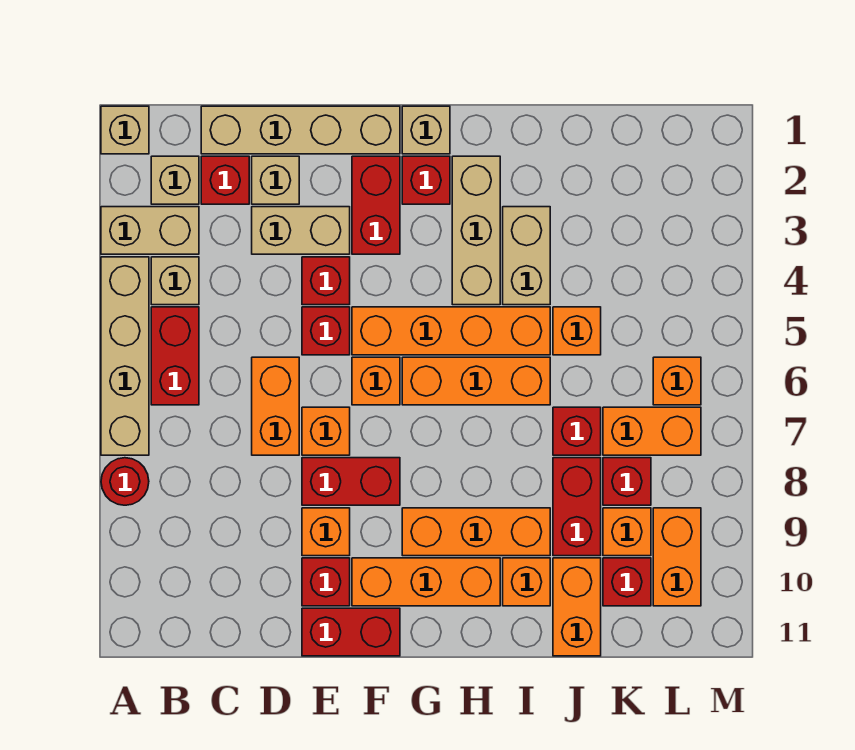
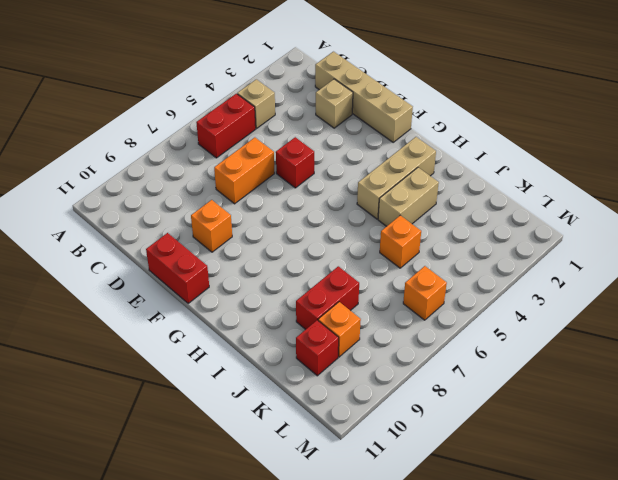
none -> tan brick A1 level 1
none -> tan brick A3:B3 level 1
none -> tan brick A4:A7 level 1
none -> red round brick A8 level 1

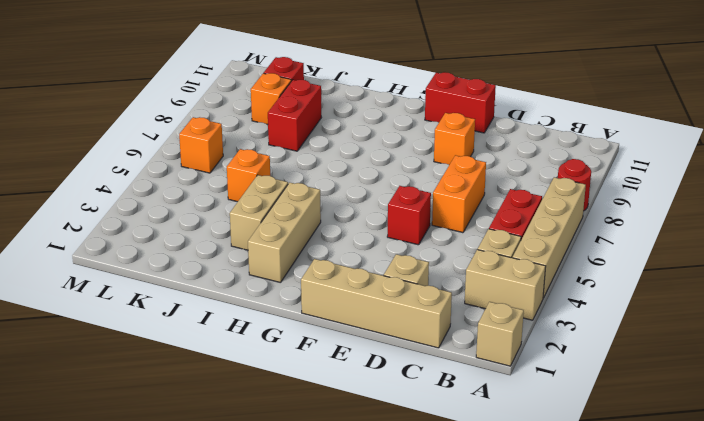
none -> tan brick B2 level 1
none -> red brick C2 level 1
none -> tan brick D3:E3 level 1
none -> red brick E4 level 1

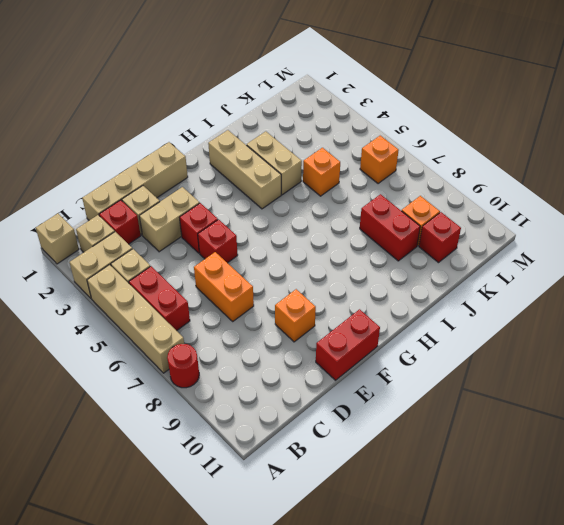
none -> orange brick E7 level 1
none -> red brick E8:F8 level 1
none -> red brick E10 level 1
none -> red brick F2:F3 level 1

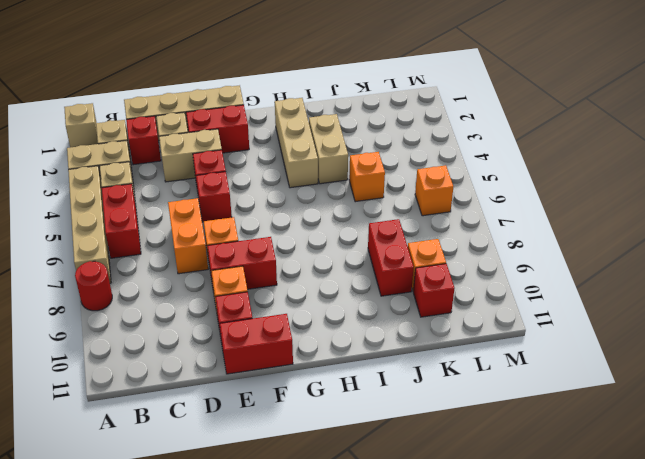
red brick E2:F2 level 1 -> red brick F2:F3 level 1
none -> orange brick F5:I5 level 1
none -> orange brick F6 level 1
none -> orange brick F10:H10 level 1
none -> tan brick G1 level 1

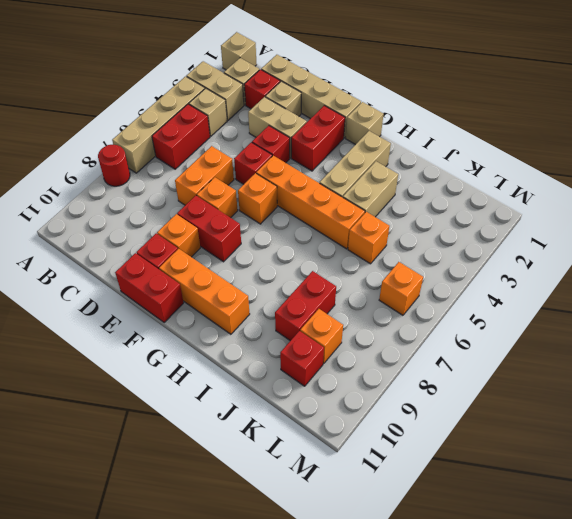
none -> red brick G2 level 1
none -> orange brick G6:I6 level 1
none -> orange brick G9:I9 level 1
none -> orange brick I10 level 1

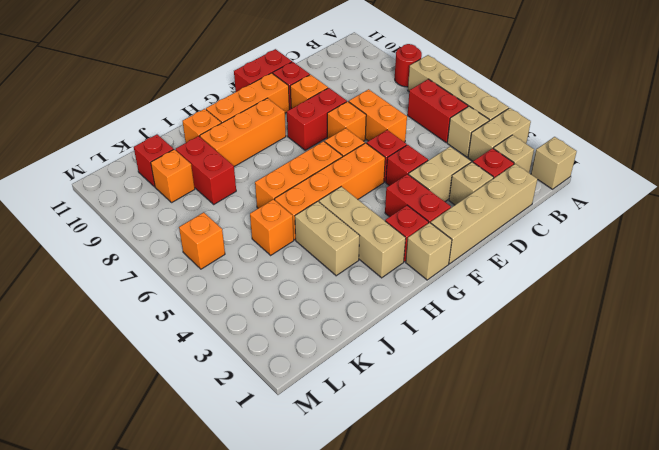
none -> red brick J7 level 1
none -> orange brick J10:J11 level 1
none -> orange brick K7:L7 level 1
none -> red brick K8 level 1

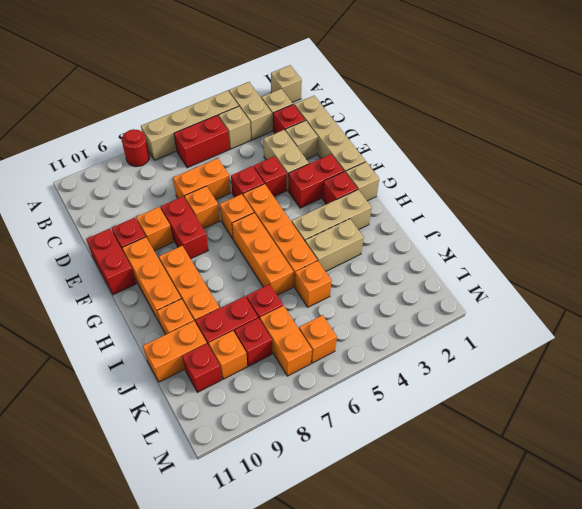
none -> orange brick L9:L10 level 1

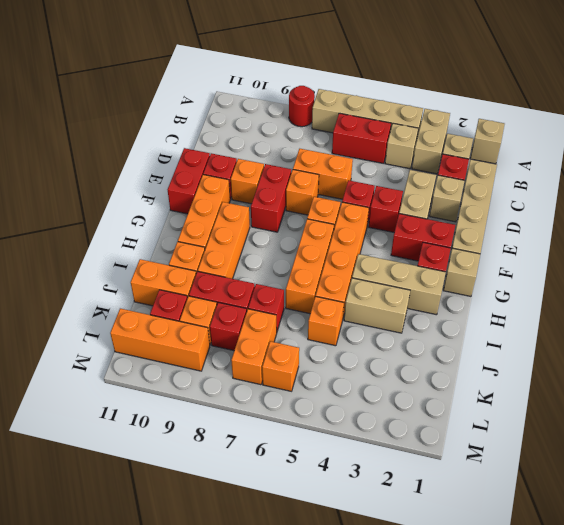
orange brick L9:L11 level 1 -> orange brick L9:L10 level 1

